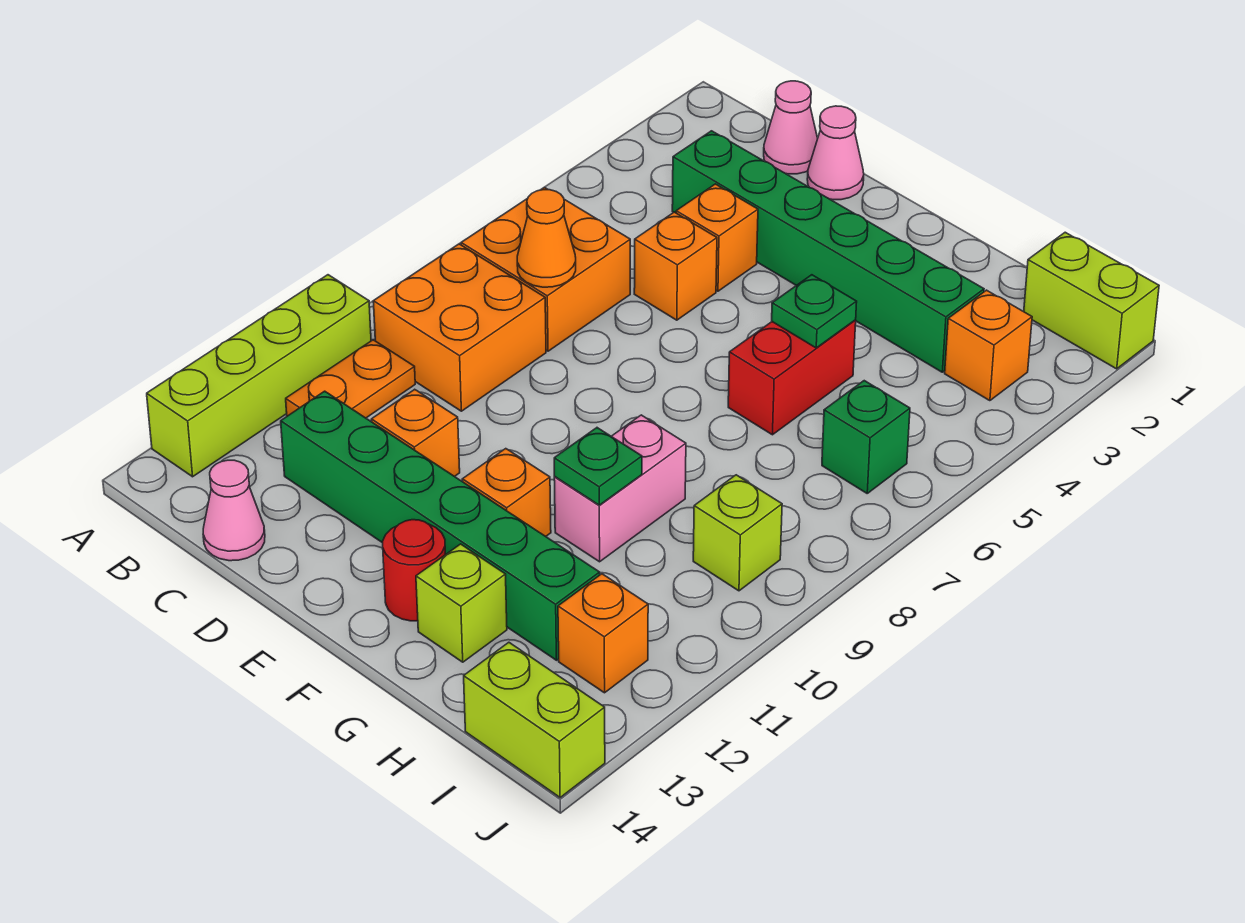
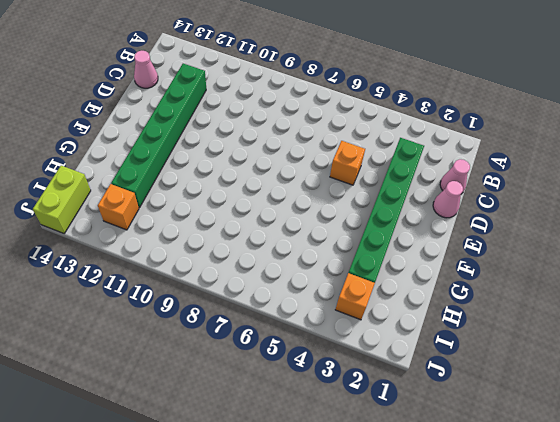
none -> lime brick A10:A13 level 1
none -> orange brick B6:C7 level 1
none -> orange brick B8:C9 level 1

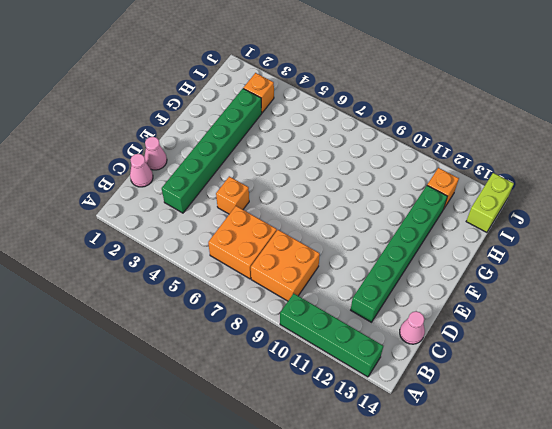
green brick A10:A13 level 1 -> lime brick A10:A13 level 1
none -> orange plate B10:B11 level 1
none -> orange brick D4 level 1
none -> orange brick D11 level 1

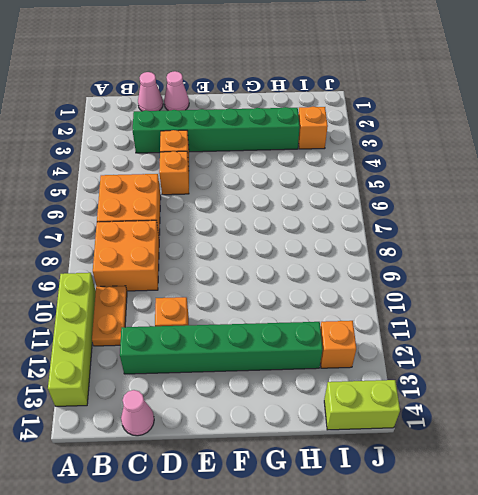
none -> orange brick F11 level 1
none -> red round brick F13 level 1
none -> red brick G5:G6 level 1

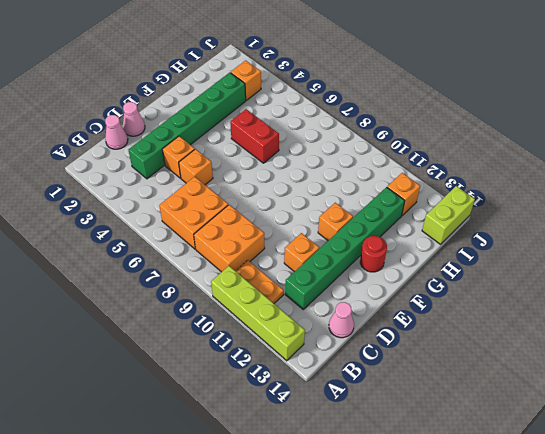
none -> pink brick G9:G10 level 1
none -> lime brick G13 level 1
none -> lime brick I1:J1 level 1

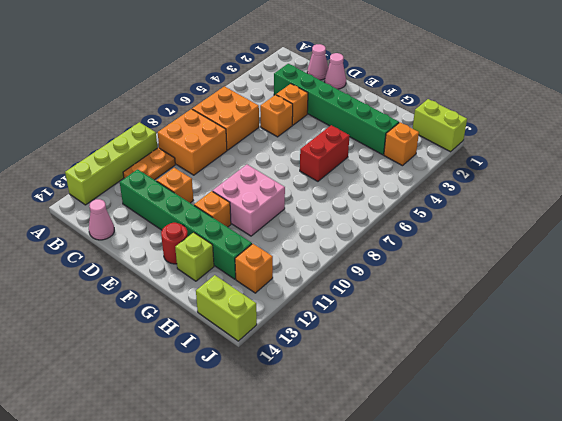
pink brick F9:G10 level 1 -> pink brick G9:G10 level 1
none -> green brick I6 level 1
none -> lime brick I9 level 1
none -> orange cone C7 level 2

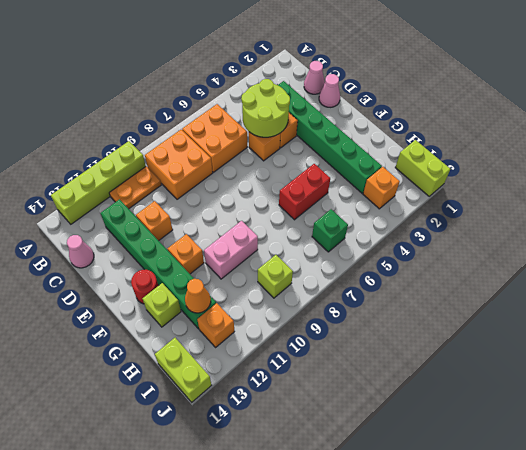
lime round brick C4:D5 level 2 -> none
orange cone H12 level 2 -> orange cone C7 level 2
none -> green plate G5 level 2
none -> green plate G10 level 2

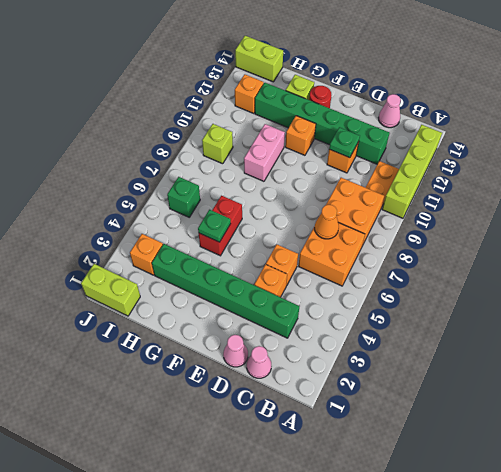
green plate D11 level 2 -> green plate G10 level 2

